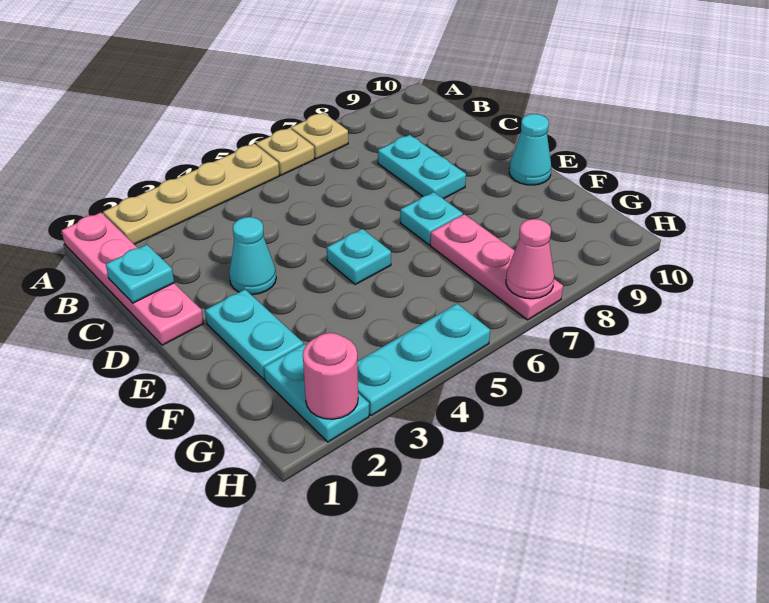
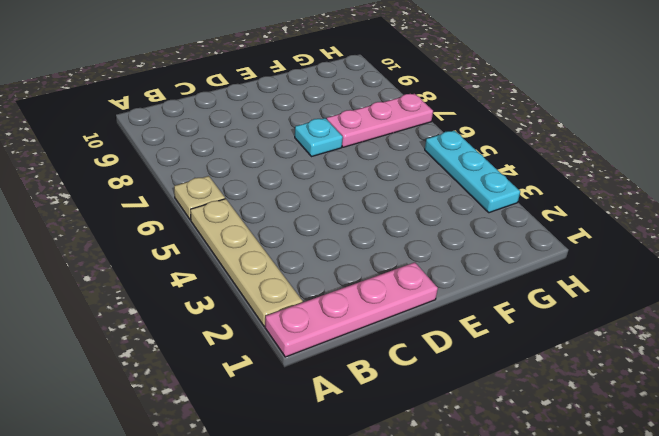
none -> tan plate A7 level 1
none -> cyan plate C8:D8 level 1
none -> cyan cone D3 level 1

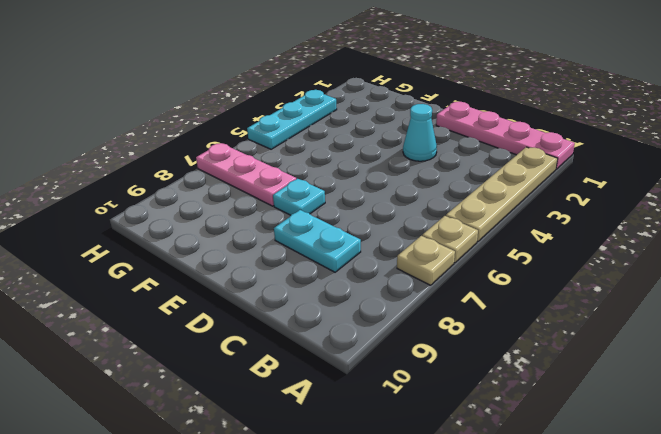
none -> cyan plate E2:F2 level 1
none -> cyan plate E5 level 1
none -> cyan cone E10 level 1

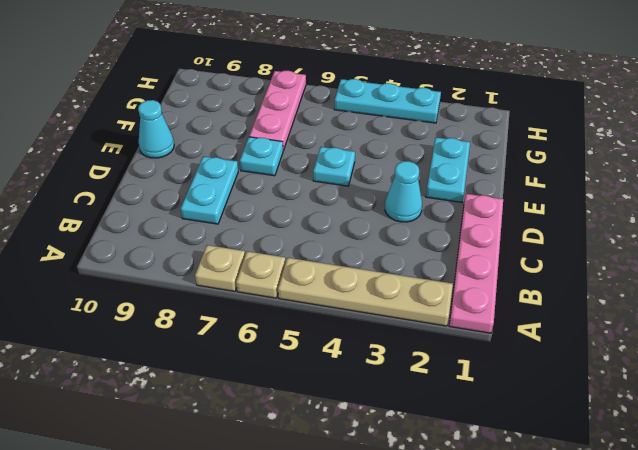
none -> cyan plate G2:H2 level 1
none -> cyan plate C1 level 2
none -> pink round brick H2 level 2

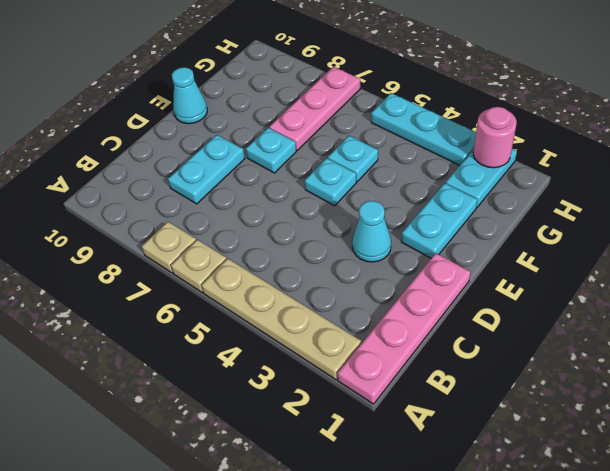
cyan plate F5 level 1 -> cyan plate C1 level 2
none -> pink cone H7 level 2

